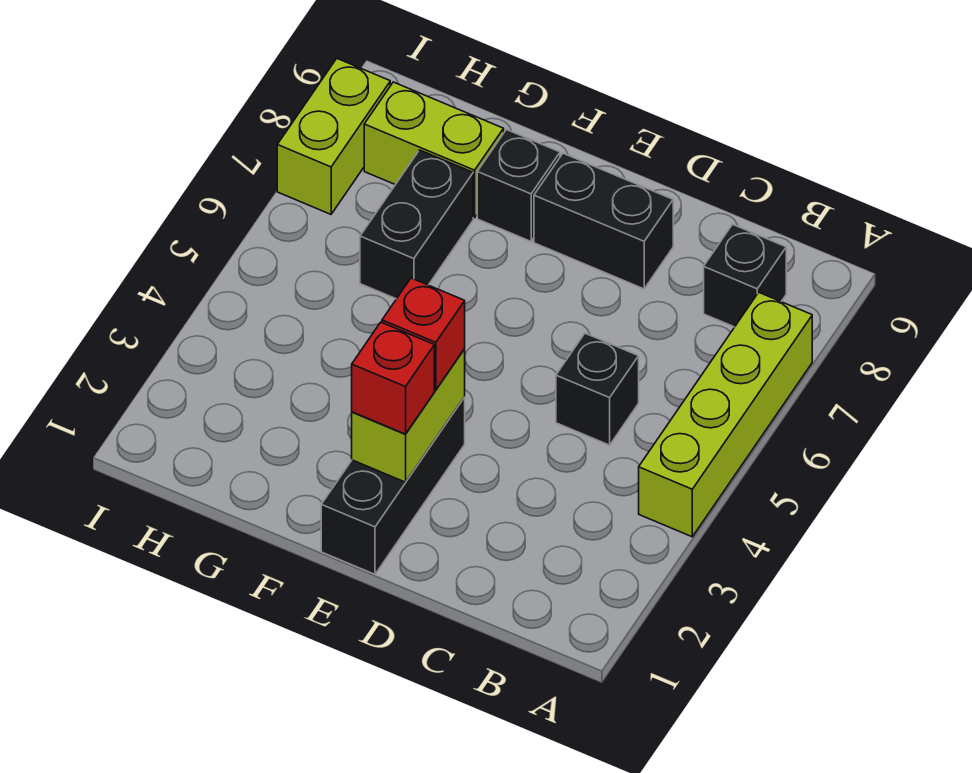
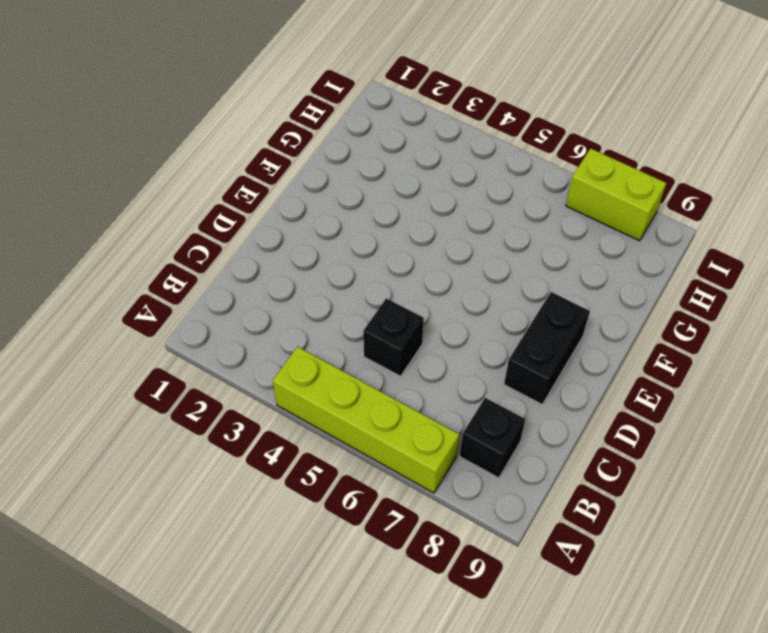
none -> black brick E1:E3 level 1
none -> black brick F8 level 1
none -> black brick G6:G7 level 1

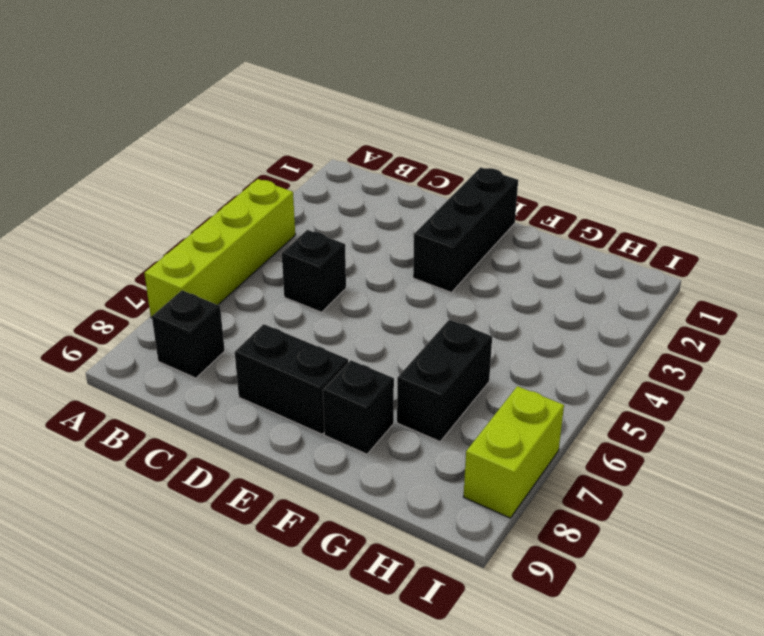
none -> lime brick G8:H8 level 1
none -> lime brick E2:E3 level 2
none -> red brick E2 level 3

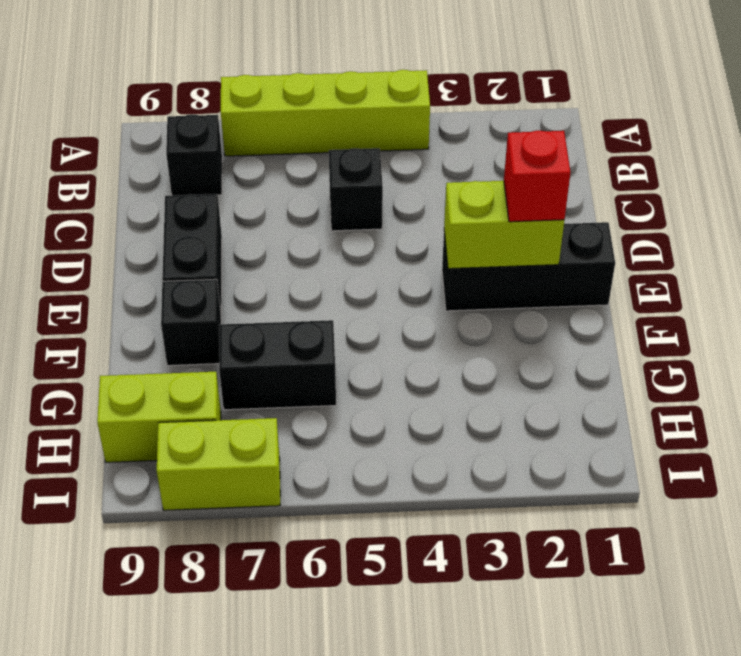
lime brick H8:H9 level 1 -> lime brick G8:H8 level 1
none -> red brick E3 level 3

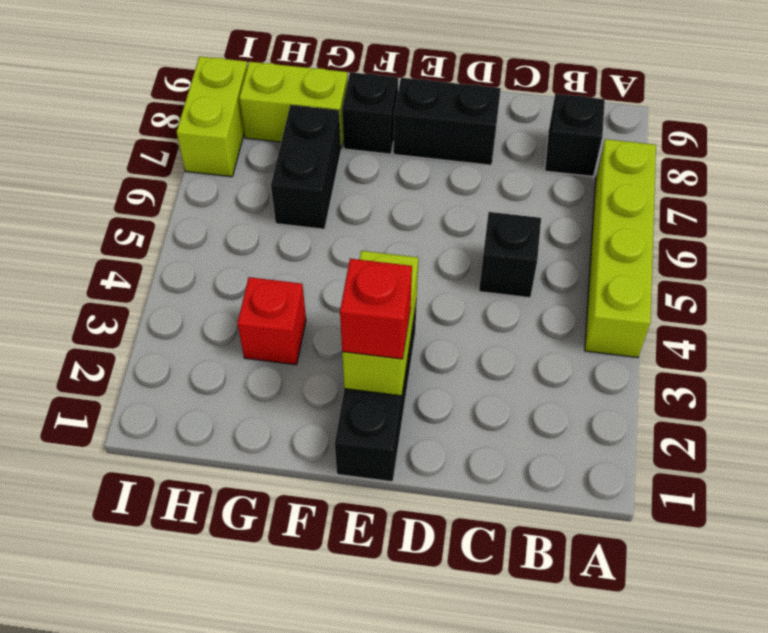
red brick G3 level 1 -> red brick E3 level 3

